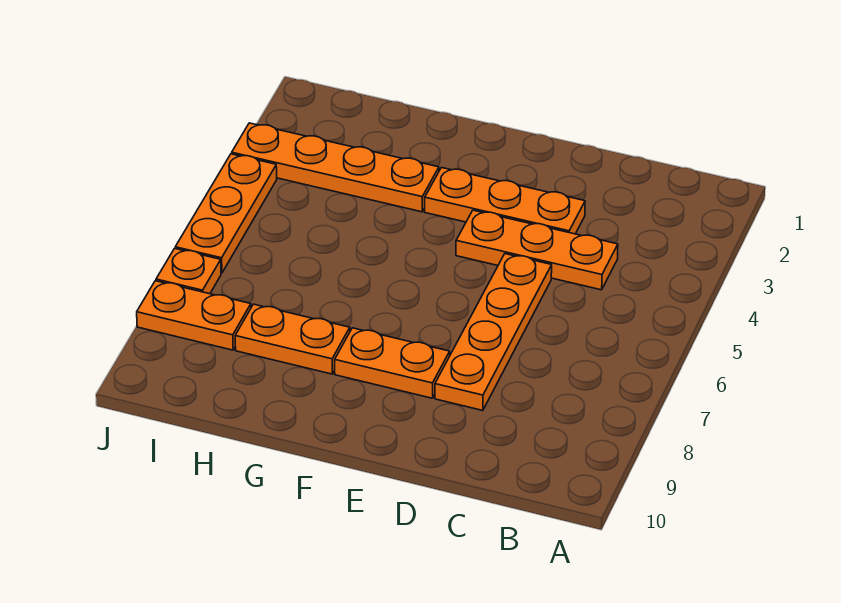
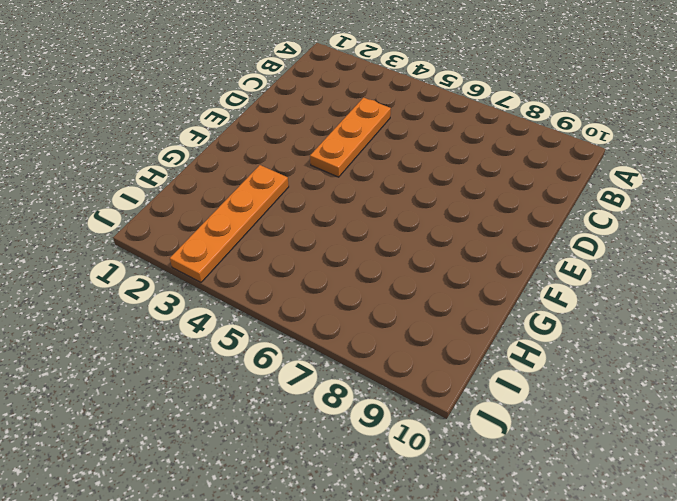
none -> orange plate D3:F3 level 1
none -> orange plate D5:D8 level 1

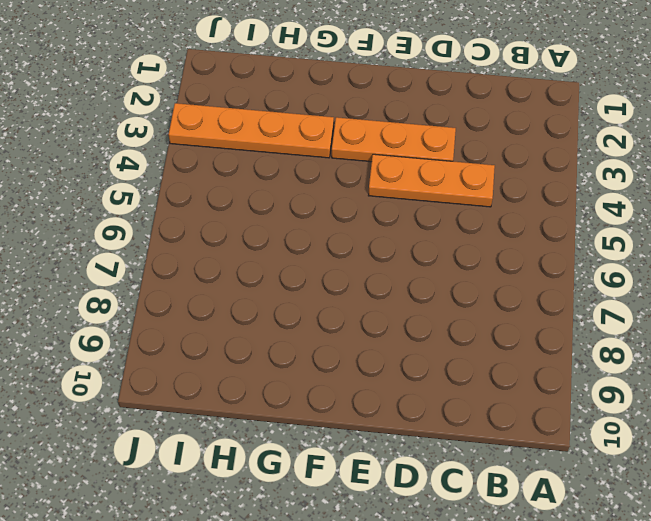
none -> orange plate D5:D8 level 1
none -> orange plate E8:F8 level 1

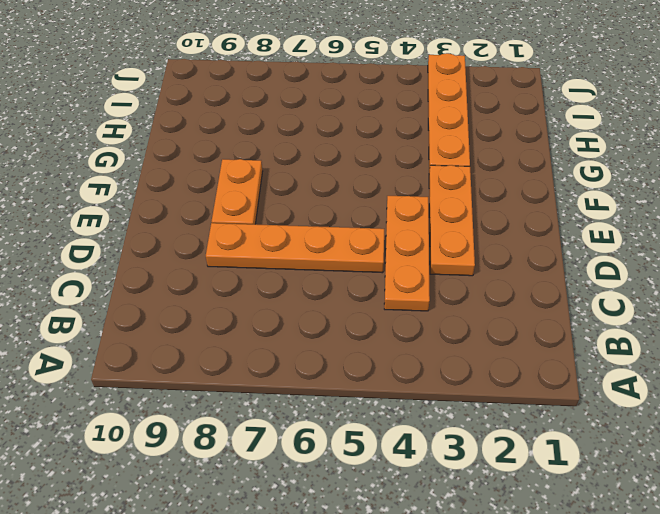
none -> orange plate G8:H8 level 1
none -> orange plate I8:J8 level 1

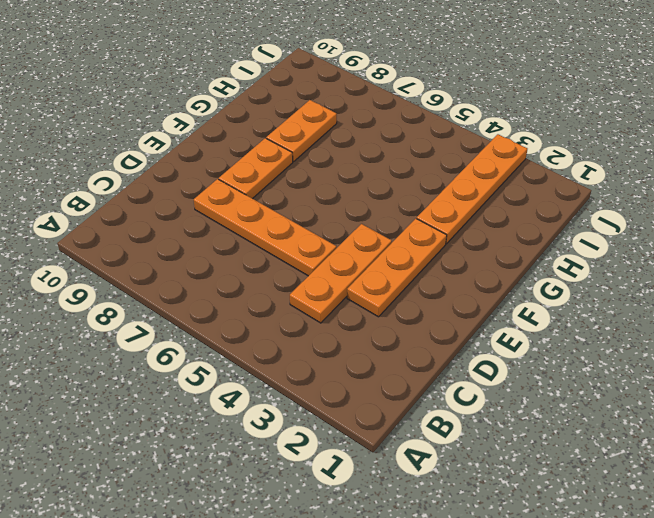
none -> orange plate I8:J8 level 1
none -> orange plate J4:J6 level 1

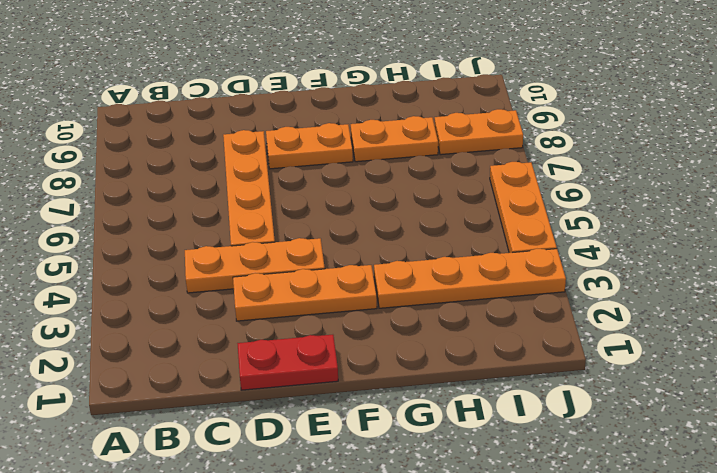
red plate D1:E1 level 1 -> none
none -> orange plate J7 level 1

